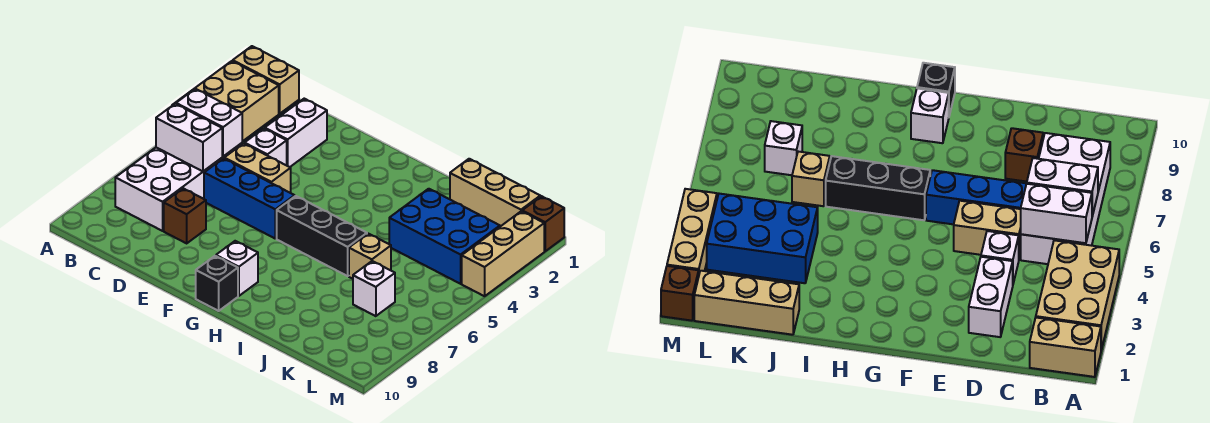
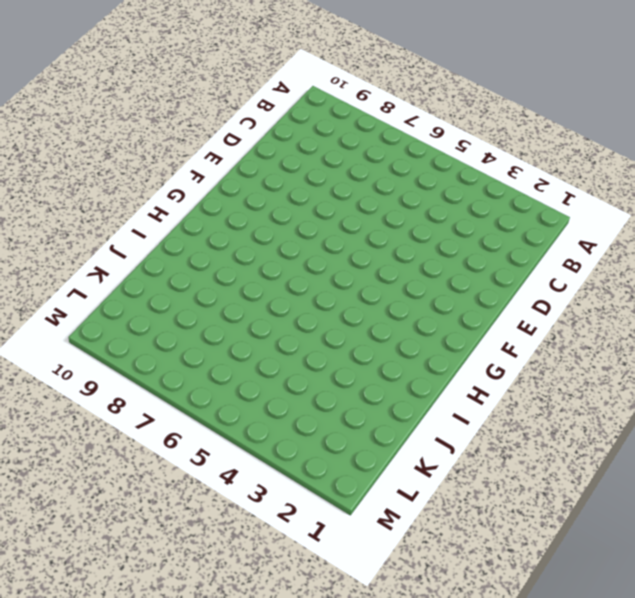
none -> tan brick A1:B1 level 1
none -> tan brick A2:B4 level 1
none -> white brick B5:C8 level 1

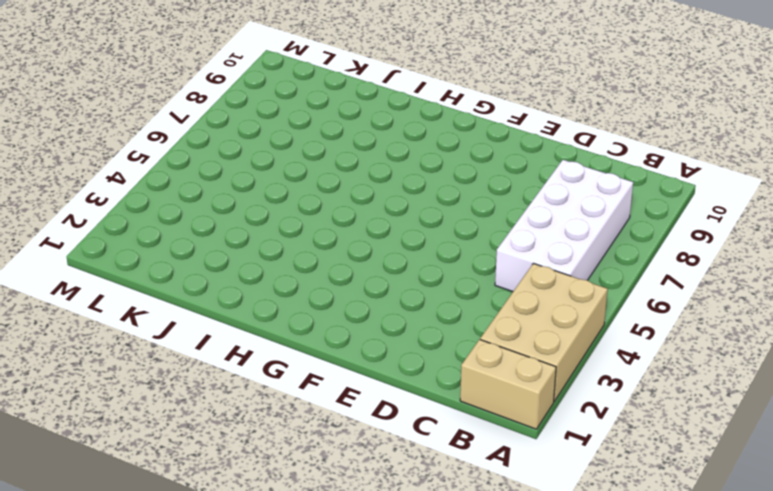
none -> white brick D2:D3 level 1
none -> white brick D4 level 1
none -> tan brick D5:E5 level 1

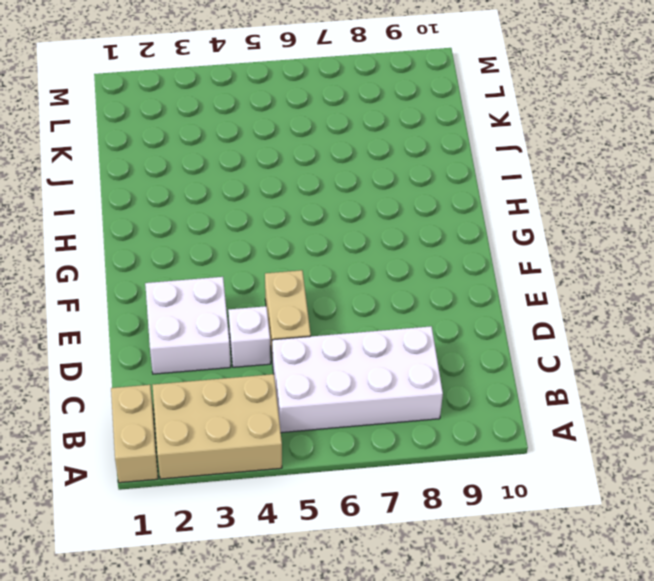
white brick D2:E3 level 1 -> white brick D2:D3 level 1
none -> blue brick D6:F6 level 1
none -> brown brick D8 level 1
none -> black brick G6:I6 level 1

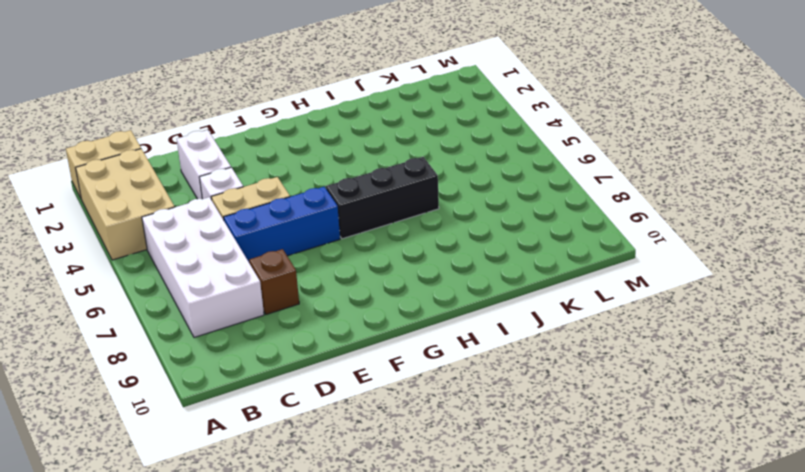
none -> white brick G9 level 1
none -> black brick G10 level 1
none -> tan brick J1:L1 level 1

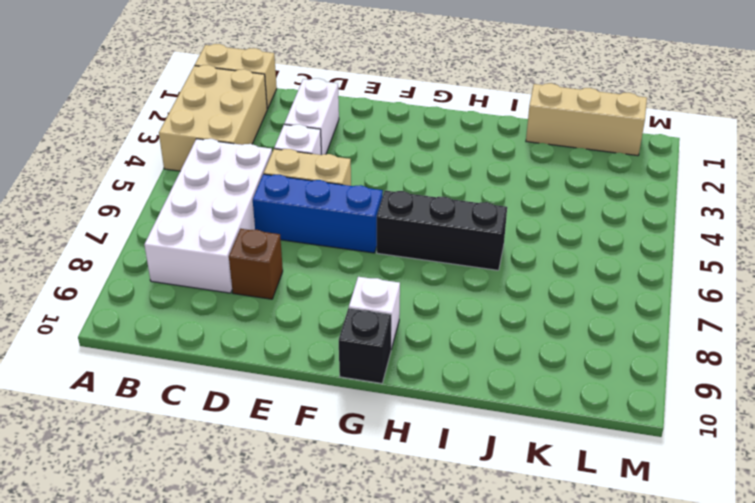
none -> blue brick J3:L4 level 1
none -> tan brick J6 level 1
none -> white brick K7 level 1

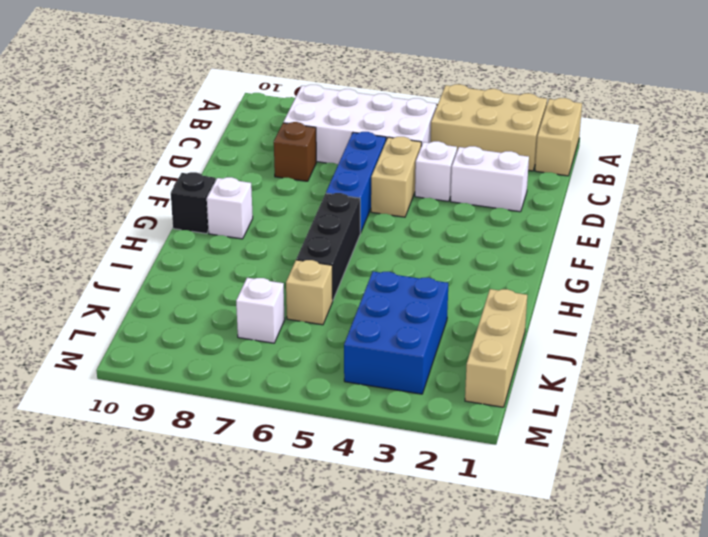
none -> brown brick M1 level 1
none -> tan brick M2:M4 level 1
none -> white brick B5:C5 level 2

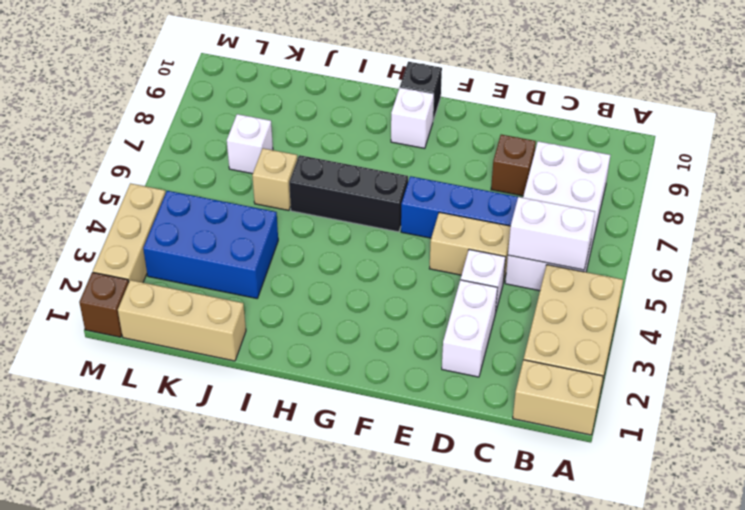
none -> white brick B6:C6 level 2

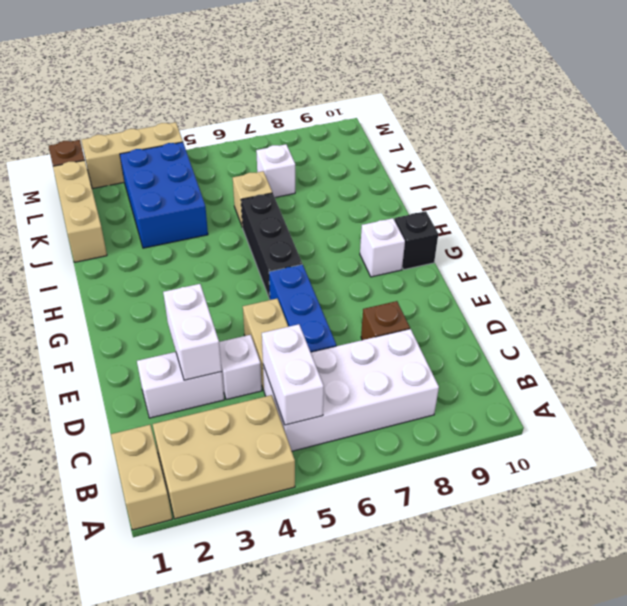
white brick D3:E3 level 2 -> white brick B6:C6 level 2

